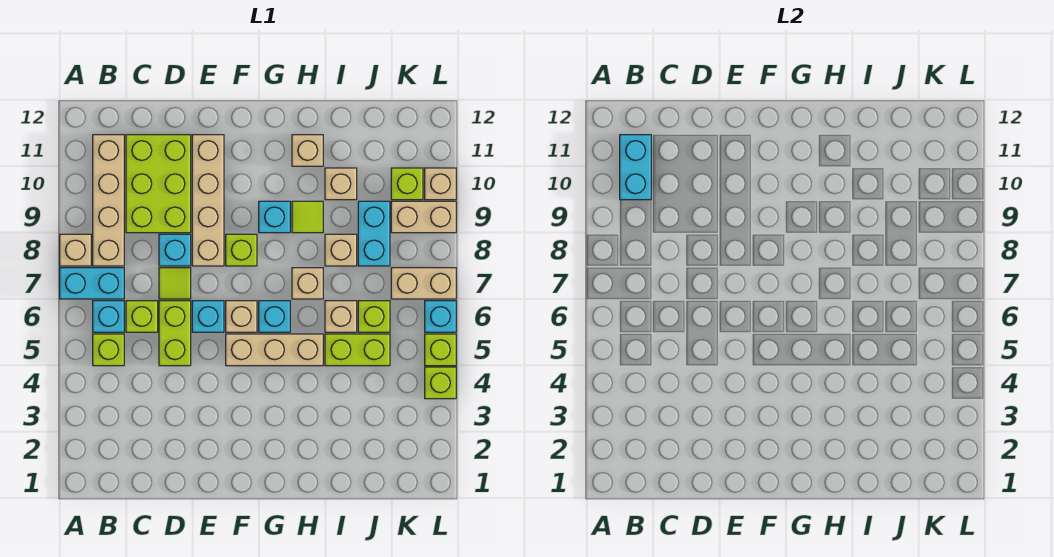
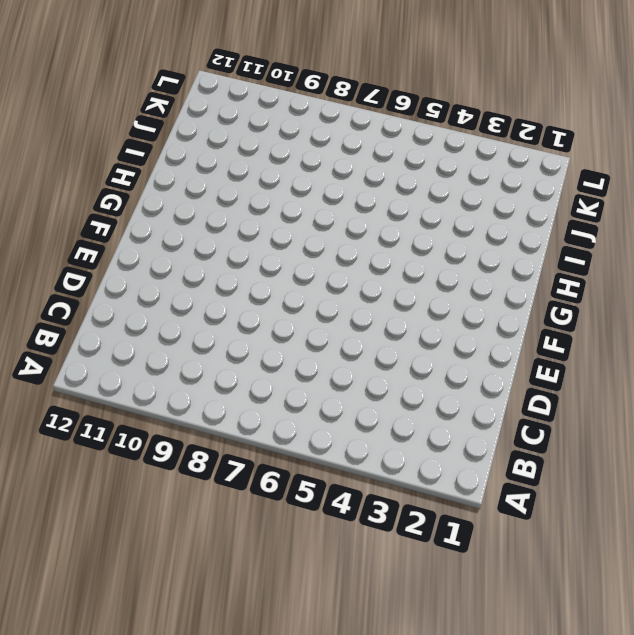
none -> cyan brick A7:B7 level 1
none -> tan brick A8 level 1
none -> lime brick B5 level 1
none -> cyan brick B6 level 1

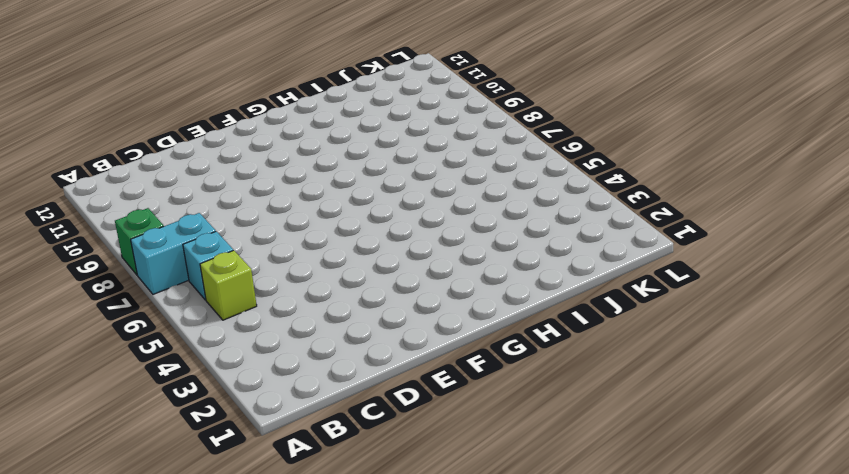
green brick A8 level 1 -> tan brick A8 level 1
none -> tan brick B8:B11 level 1
none -> lime brick C6 level 1
none -> lime brick C9:D11 level 1
none -> lime brick D5:D6 level 1

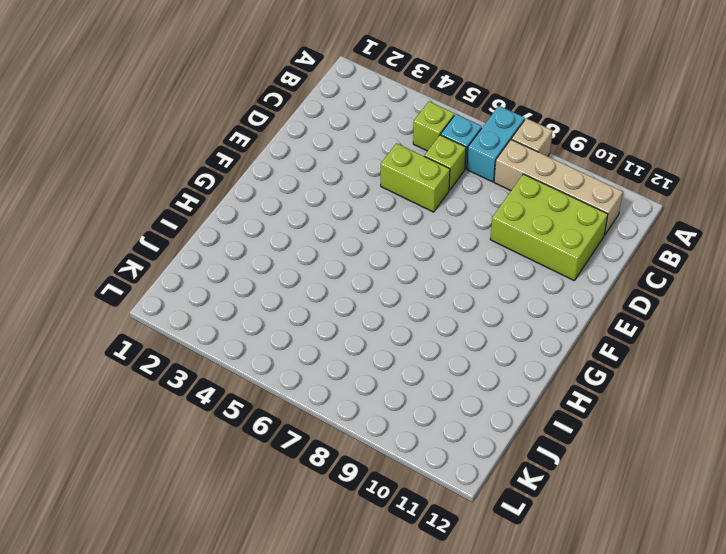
none -> lime tile D7 level 1
none -> cyan brick D8 level 1
none -> cyan brick E6 level 1
none -> tan brick E8:E11 level 1

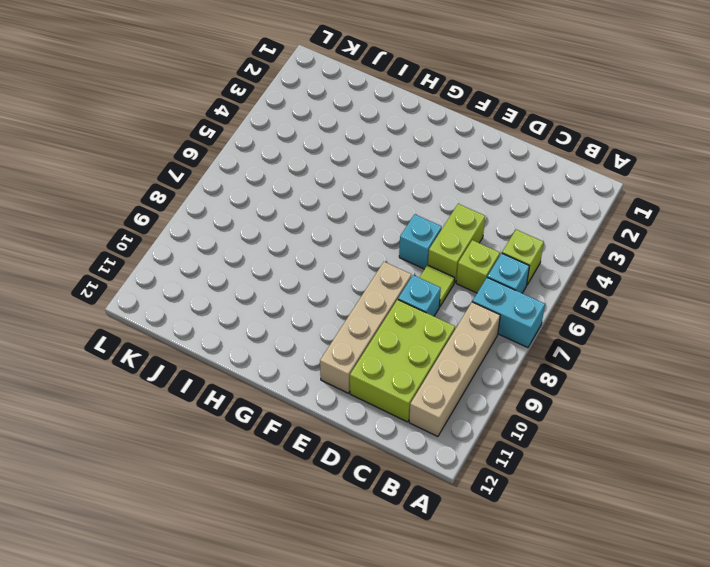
none -> tan brick A8 level 1
none -> tan brick F5:H5 level 1
none -> tan brick F6 level 1
none -> lime brick F8 level 1

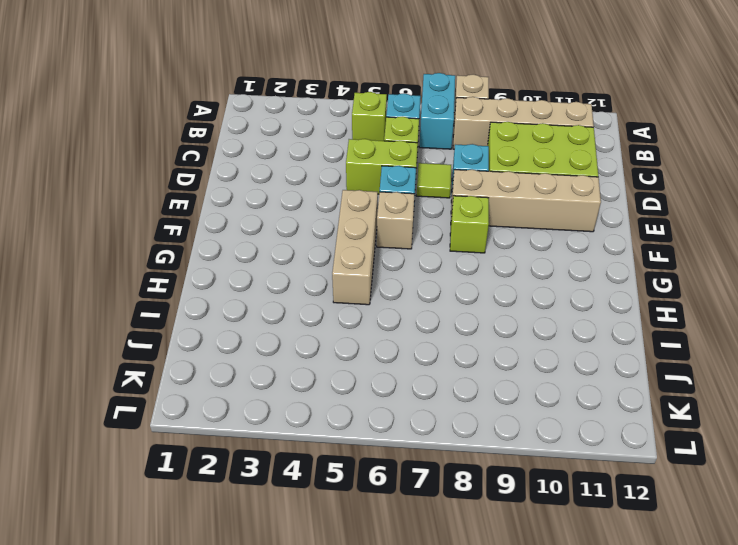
none -> cyan brick G6 level 1
none -> cyan brick G9 level 1
none -> tan brick H7 level 1
none -> lime tile H9 level 1

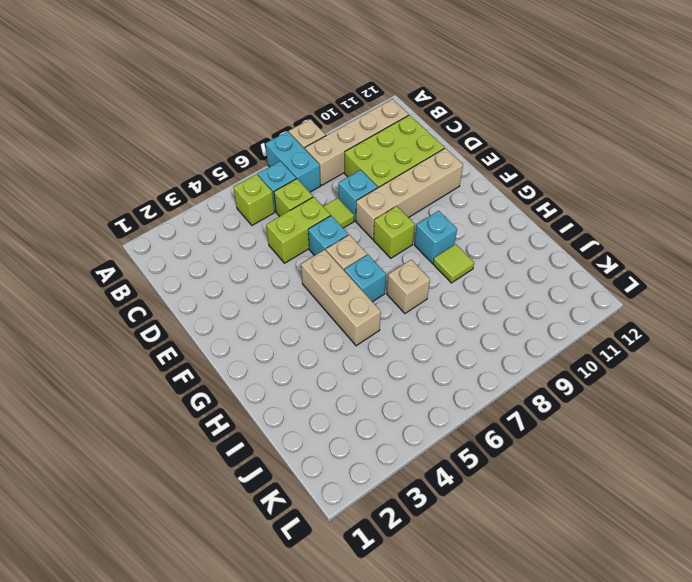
none -> tan brick H11 level 1
none -> lime brick I5:J5 level 1
none -> tan brick I6 level 1
none -> tan brick I8 level 1

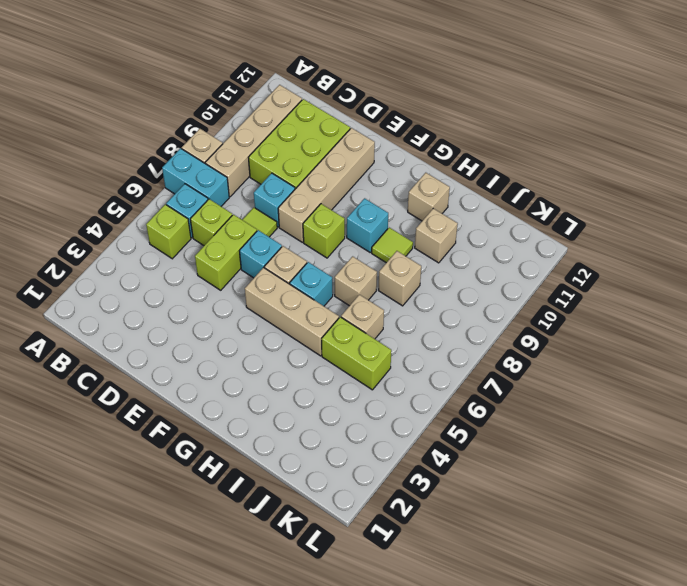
none -> lime brick J6 level 1
none -> cyan brick J8:J9 level 1
none -> tan brick K7:L7 level 1
none -> tan brick K9:L9 level 1

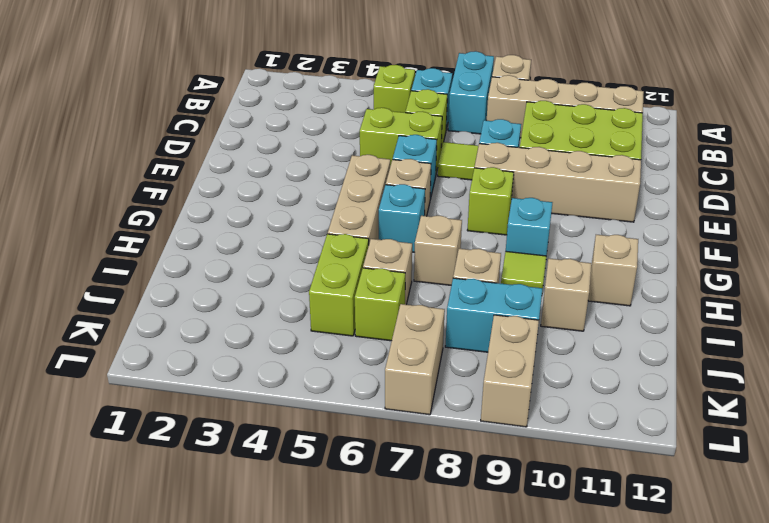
none -> lime brick K10 level 1
none -> lime brick L4 level 1
none -> lime brick L5 level 1
none -> cyan brick L6 level 1

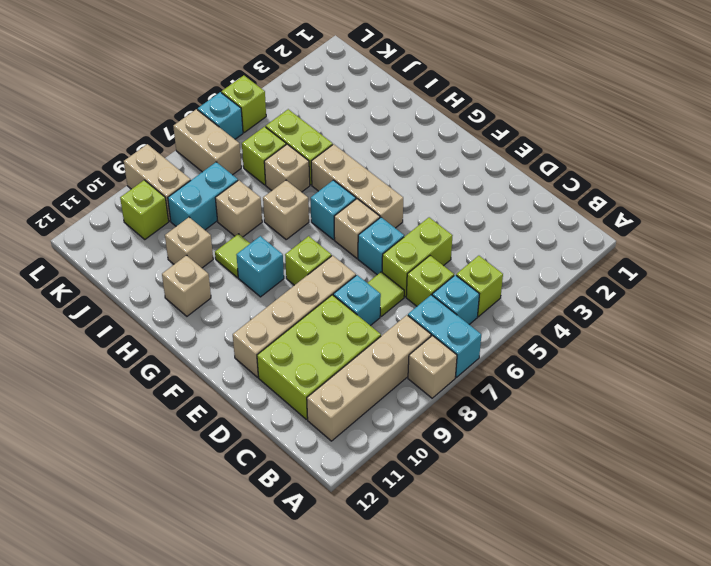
none -> lime brick L4 level 1
none -> tan brick L10 level 1
none -> cyan brick B10:B11 level 2

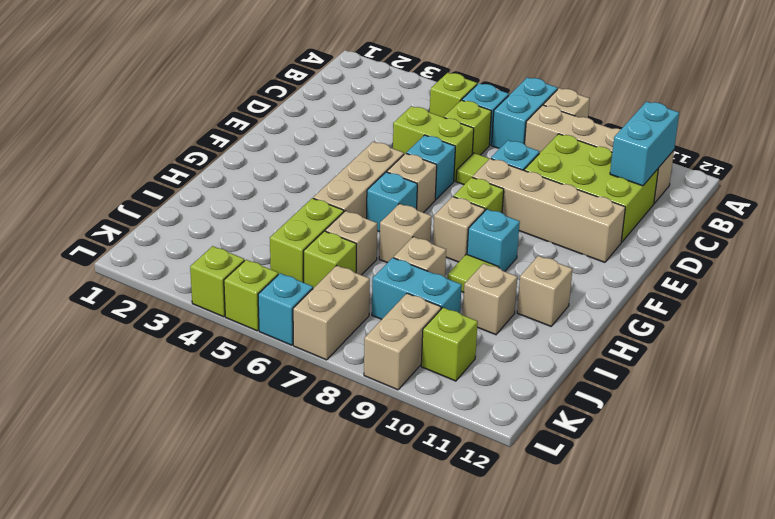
cyan brick B11:C11 level 2 -> cyan brick B10:B11 level 2
tan brick G8 level 1 -> tan brick L10 level 1

